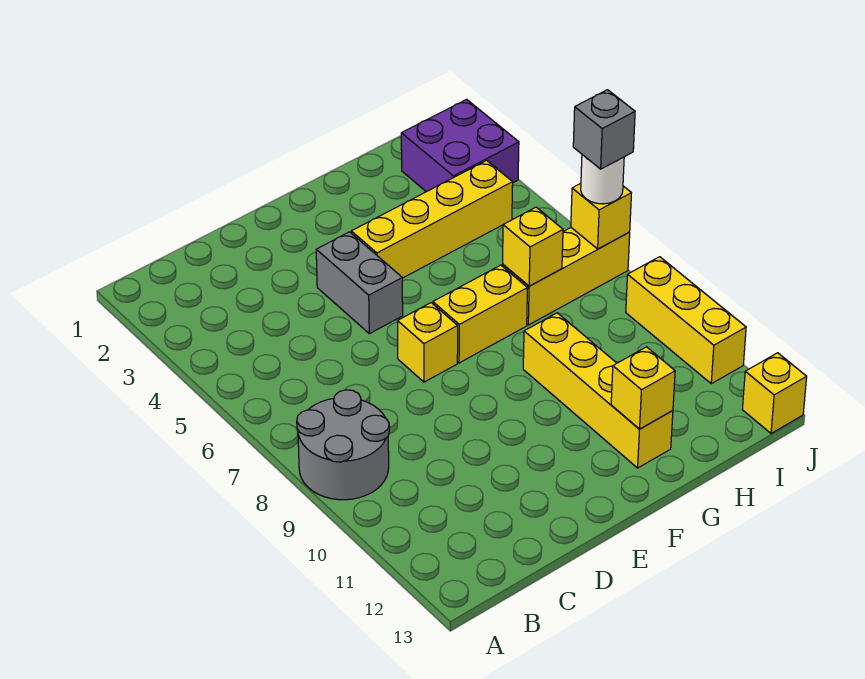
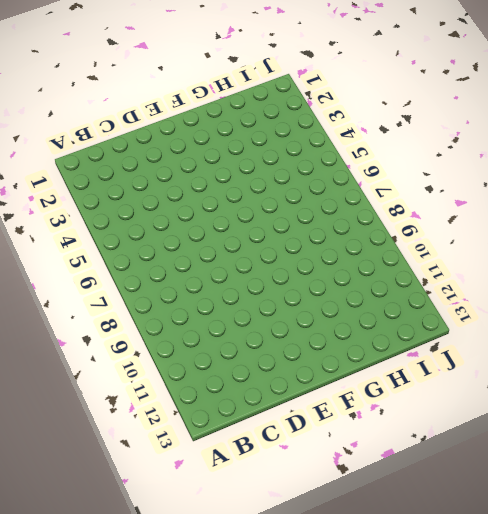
none -> grey round brick A8:B9 level 1
none -> grey brick E4:E5 level 1
none -> yellow brick E7 level 1

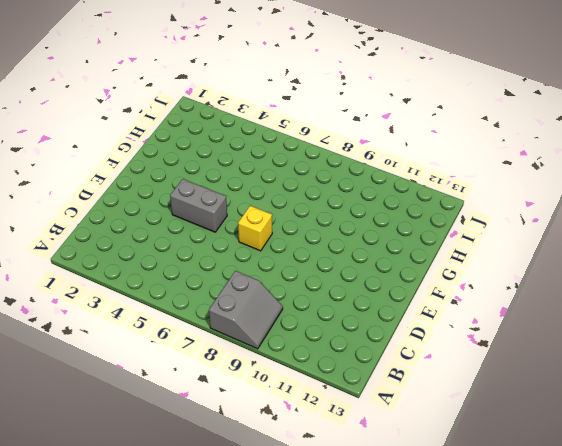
grey slope A8:B9 level 1 top 8 -> grey round brick A8:B9 level 1
none -> yellow brick F4:I4 level 1
none -> yellow brick F7:G7 level 1
none -> yellow brick G9:G12 level 1

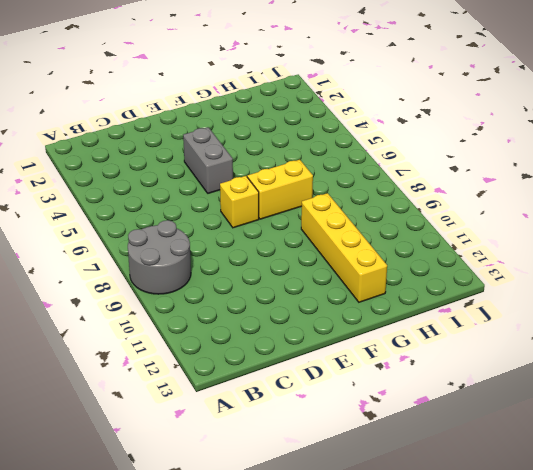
none -> yellow brick F4:I4 level 1
none -> yellow brick H7:J7 level 1
none -> purple brick I2:J3 level 1

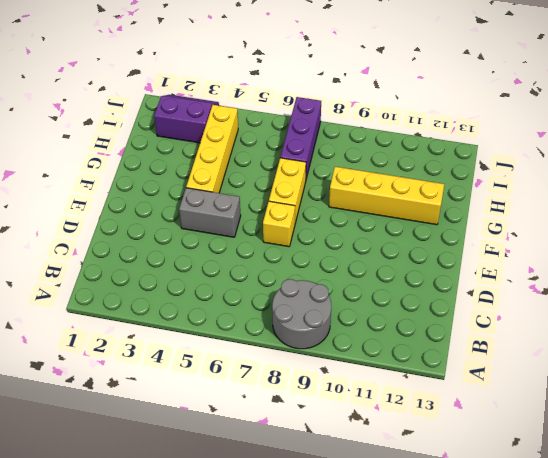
purple brick H7:J7 level 1 -> yellow brick H7:J7 level 1
purple slope I2:J3 level 1 top I -> purple brick I2:J3 level 1
none -> yellow brick J9:J11 level 1
none -> yellow brick J13 level 1
none -> yellow brick G12 level 2

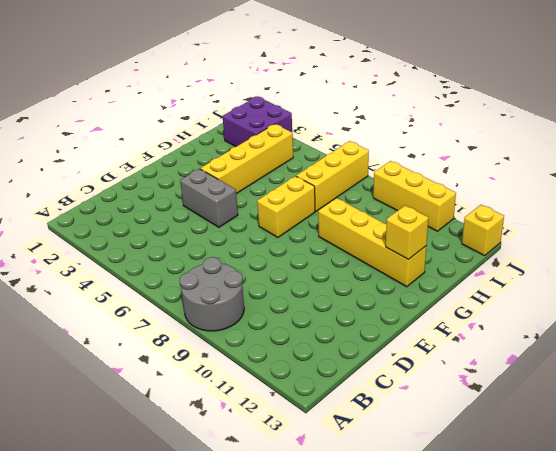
none -> yellow brick E7 level 1
none -> yellow brick H7 level 2
none -> yellow brick J7 level 2

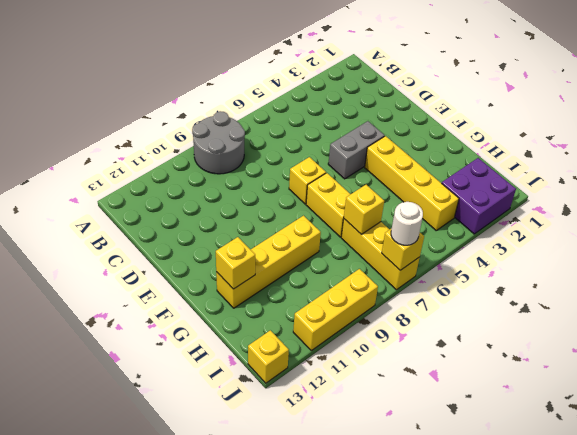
none -> grey brick J7 level 4

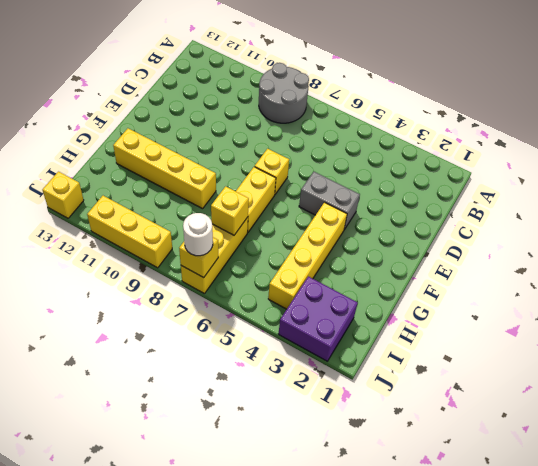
none -> yellow brick G12 level 2
none -> grey brick J7 level 4

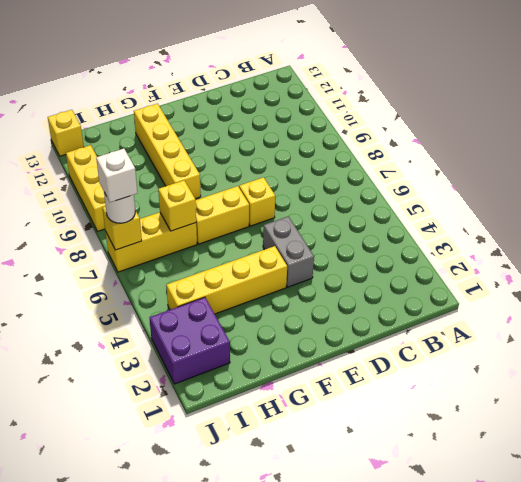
white brick J7 level 4 -> grey brick J7 level 4
none -> grey round brick A8:B9 level 1
none -> yellow brick G12 level 2

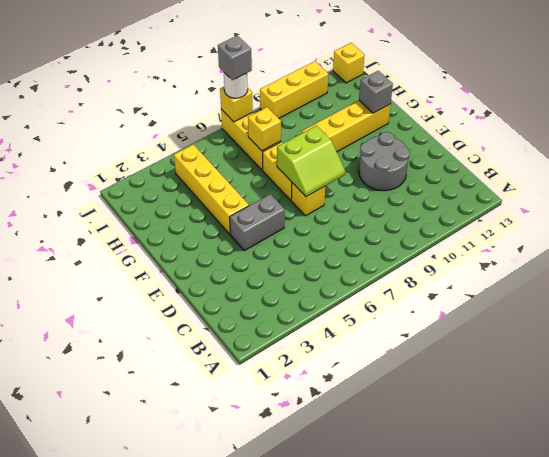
grey round brick D10:E11 level 1 -> grey round brick A8:B9 level 1
lime slope E7:F8 level 2 top F -> none
grey brick G12 level 2 -> yellow brick G12 level 2
none -> purple brick I2:J3 level 1

